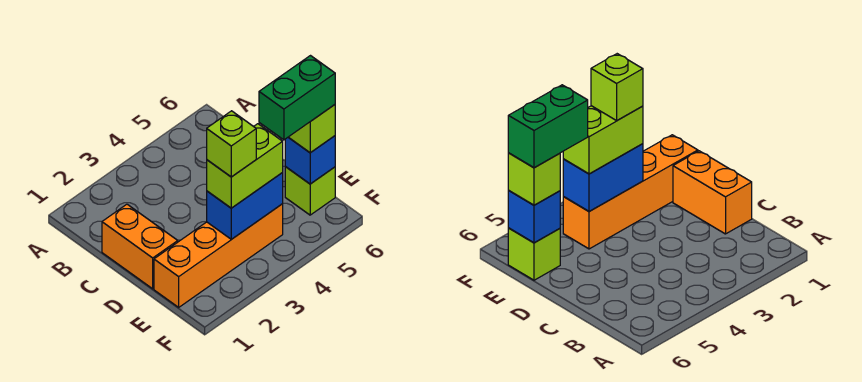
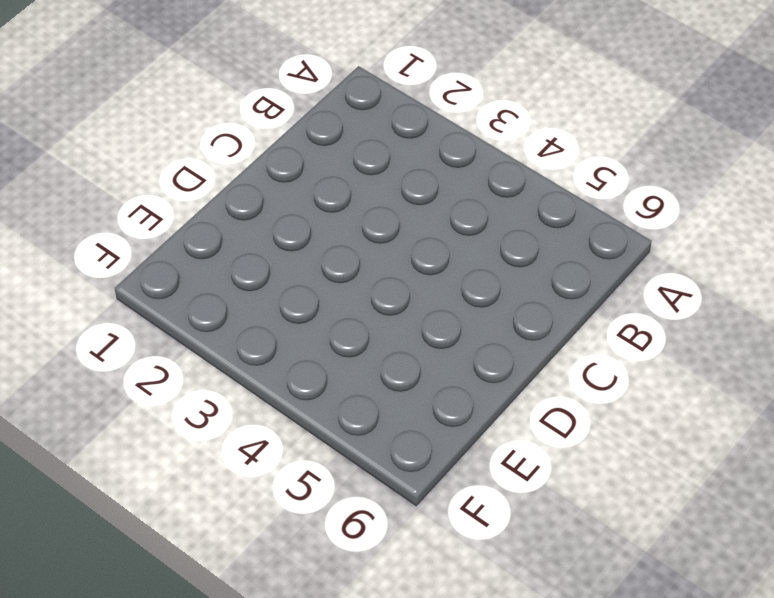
none -> orange brick C1:D1 level 1
none -> orange brick E1:E4 level 1

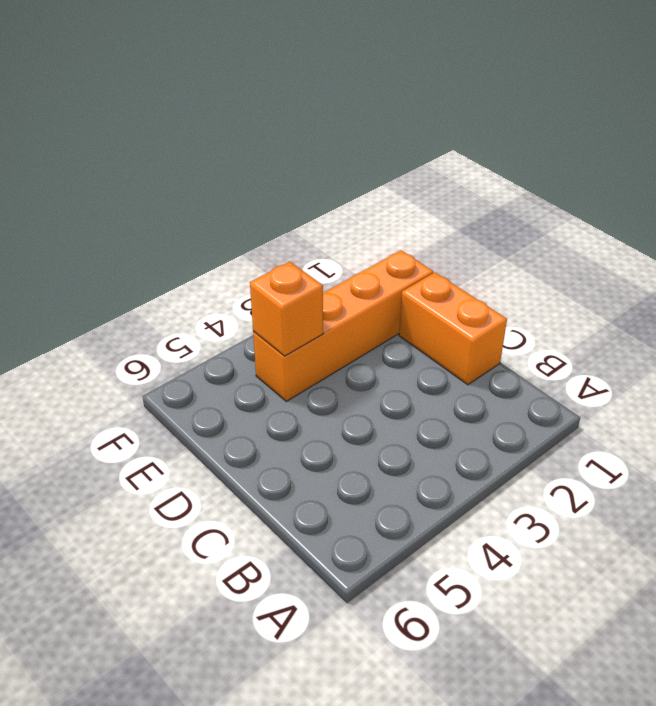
orange brick E4 level 2 -> blue brick E3:E4 level 2
none -> lime brick E6 level 1
none -> blue brick E6 level 2

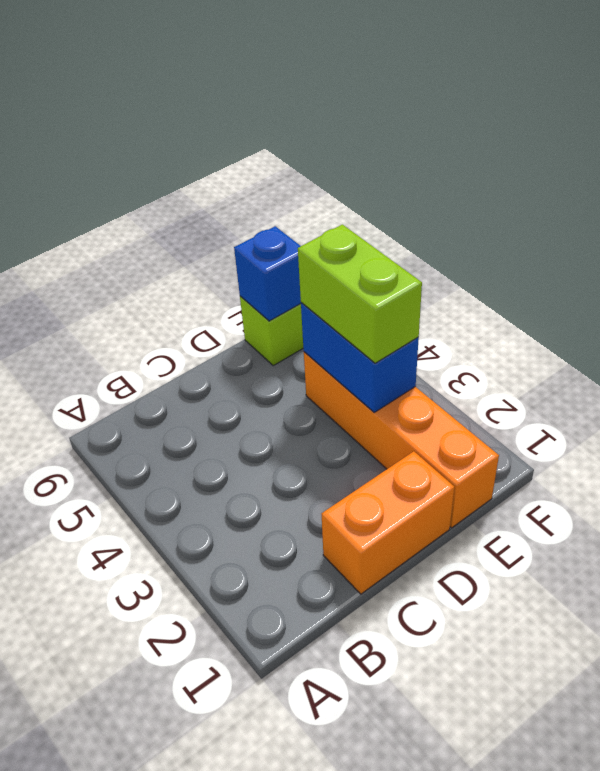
none -> lime brick E6 level 3
none -> lime brick E3 level 4

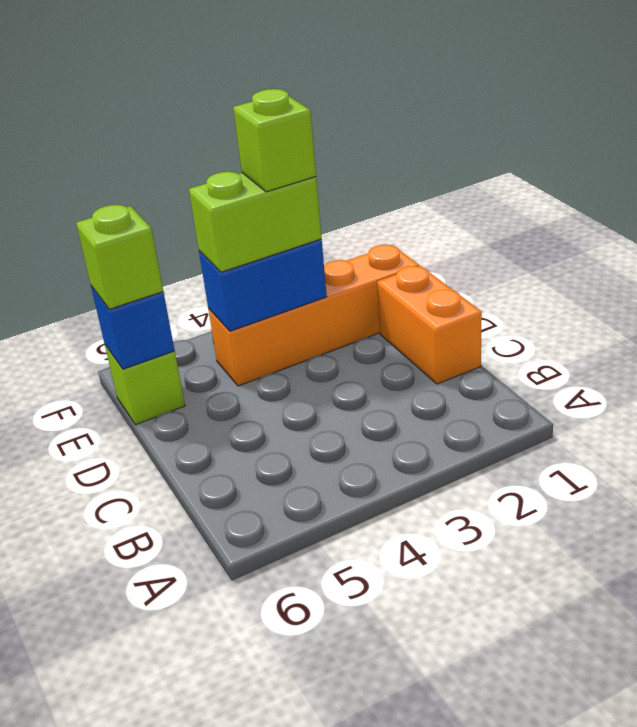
none -> green brick E5:E6 level 4

